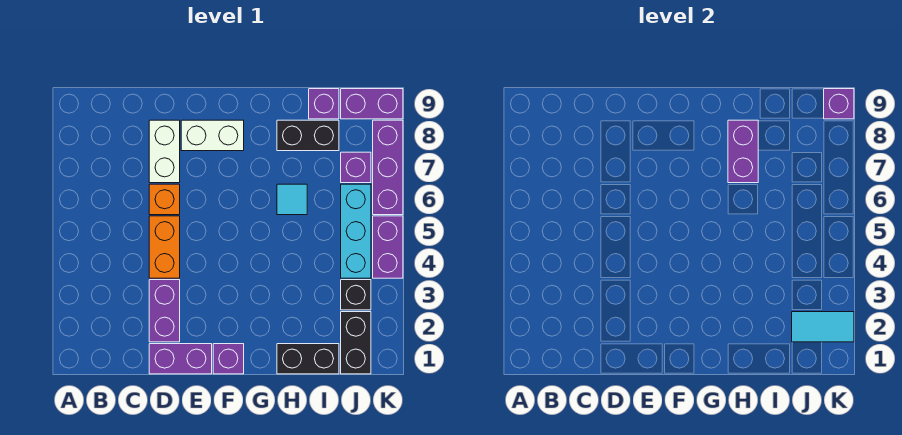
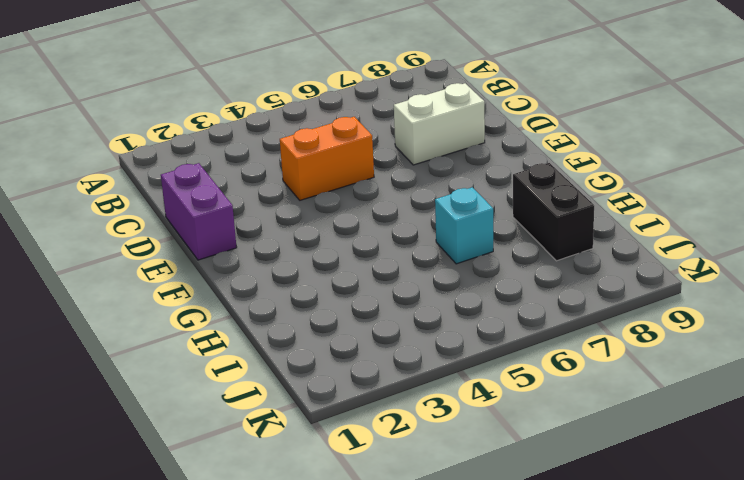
cyan brick H6 level 1 -> cyan tile H6 level 1
none -> purple brick D2:D3 level 1
none -> orange brick D6 level 1
none -> white brick E8:F8 level 1

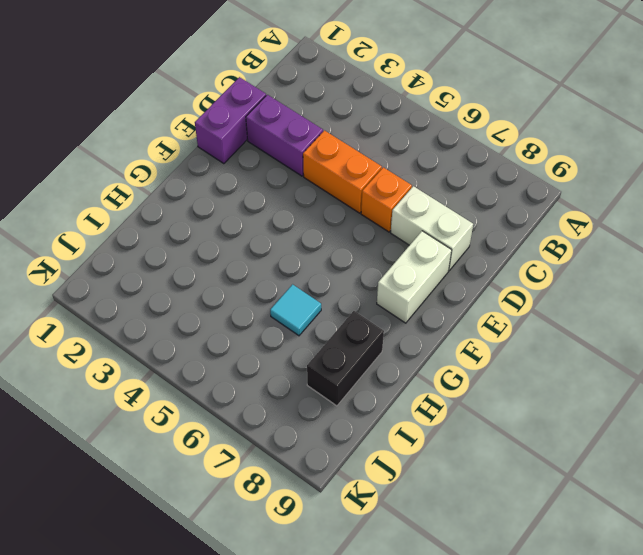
none -> purple brick F1 level 1
none -> black brick H1:I1 level 1
none -> purple brick I9 level 1

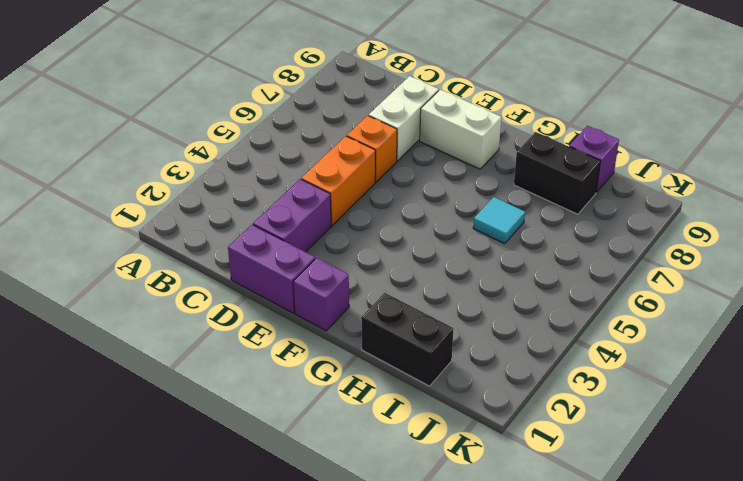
none -> black brick J1:J2 level 1
none -> black brick J3 level 1
none -> cyan brick J4:J6 level 1

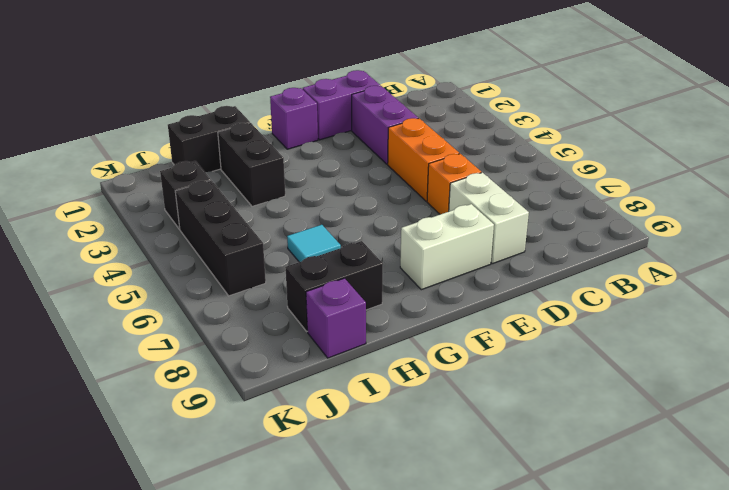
black brick H2:H3 level 1 -> black brick J1:J2 level 1
black brick J4:J6 level 1 -> cyan brick J4:J6 level 1
none -> purple brick J7 level 1
none -> purple brick J9:K9 level 1
none -> purple brick K4:K5 level 1

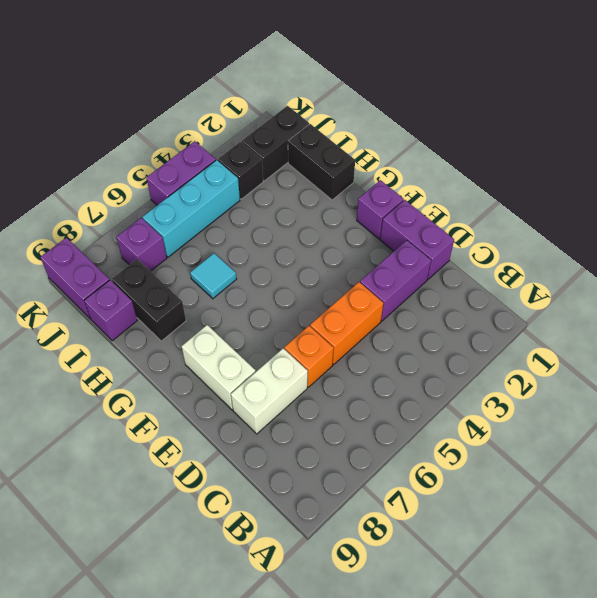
none -> purple brick K6:K8 level 1
none -> purple brick H7:H8 level 2
none -> cyan tile J2:K2 level 2

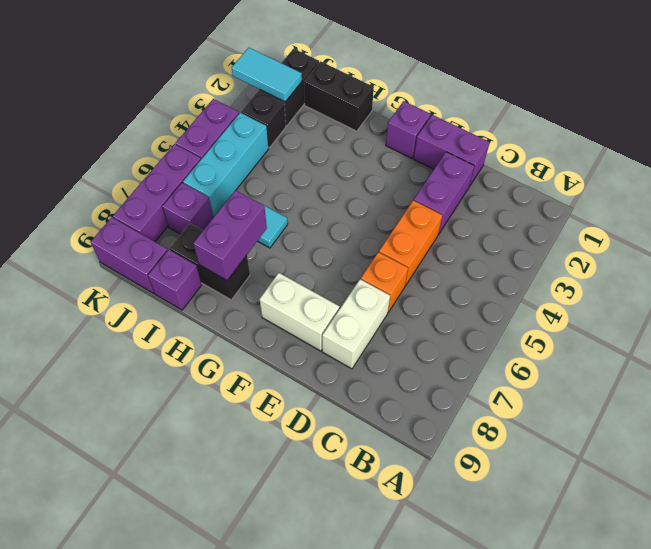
none -> purple brick K9 level 2

